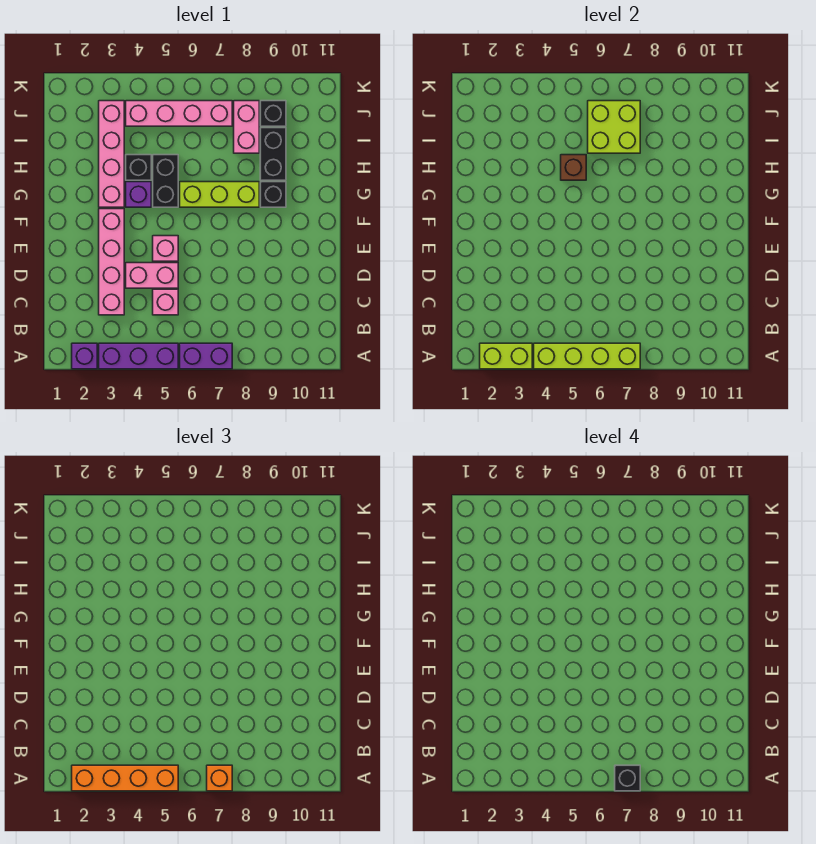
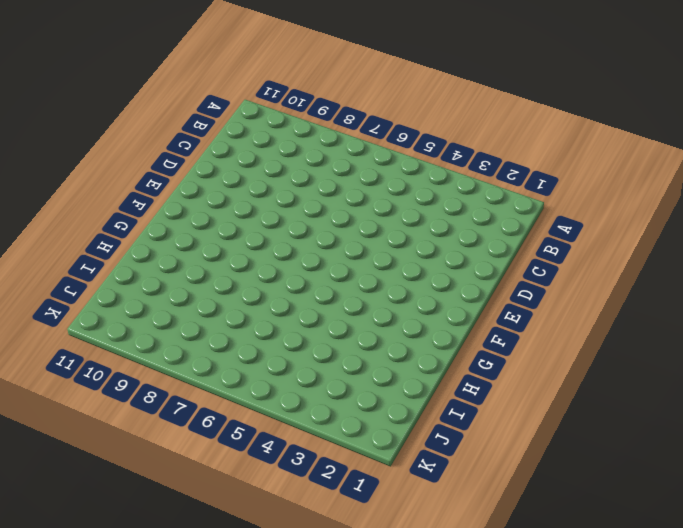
none -> purple brick A2 level 1
none -> purple brick A3:A5 level 1
none -> purple brick A6:A7 level 1

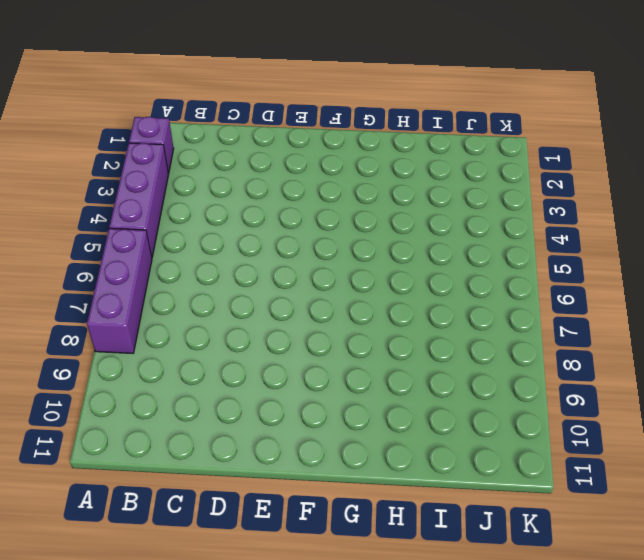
purple brick A6:A8 level 1 -> purple brick A6:A7 level 1
none -> pink brick C3:F3 level 1
none -> pink brick C5 level 1
none -> pink brick D4:D5 level 1

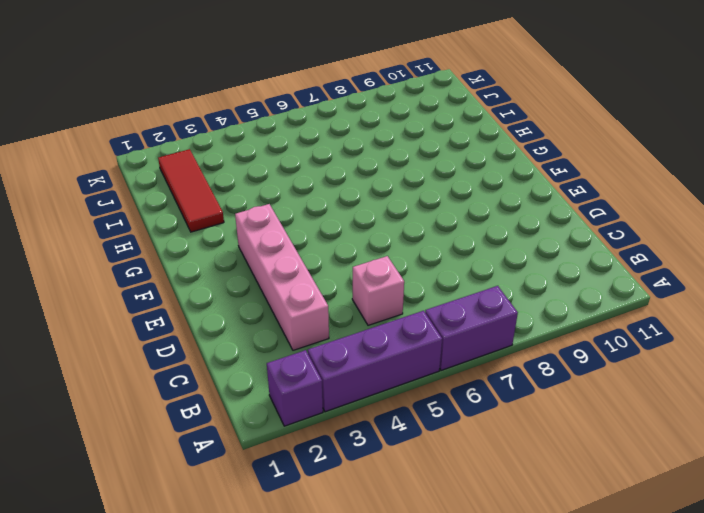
red tile H2:J2 level 1 -> none
none -> pink brick D4:D5 level 1
none -> pink brick E5 level 1
none -> pink brick G3:J3 level 1

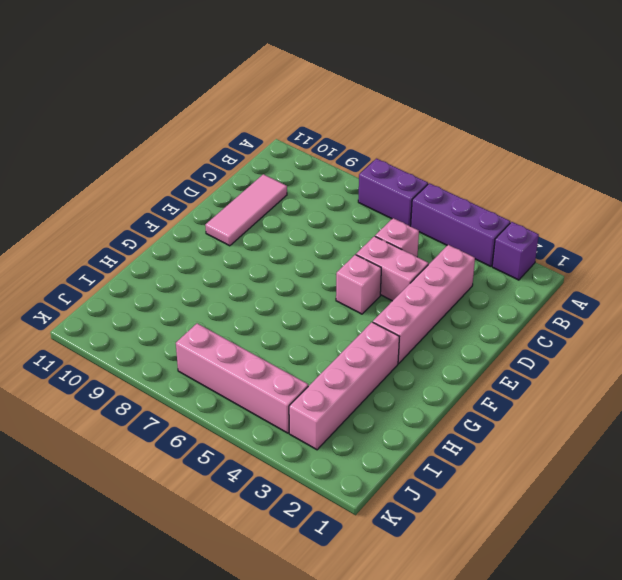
pink tile C10:E10 level 1 -> none
none -> purple brick G4 level 1
none -> black brick G5:H5 level 1
none -> lime brick G6:G8 level 1

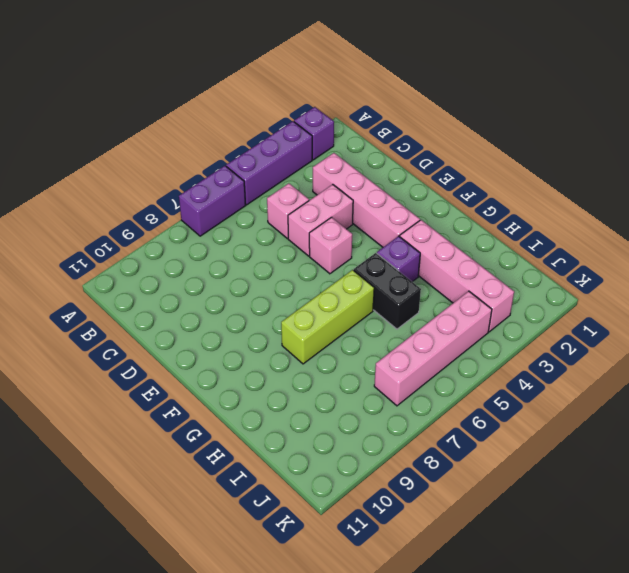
none -> black brick G9 level 1
none -> black brick H4 level 1
none -> black brick H9:I9 level 1

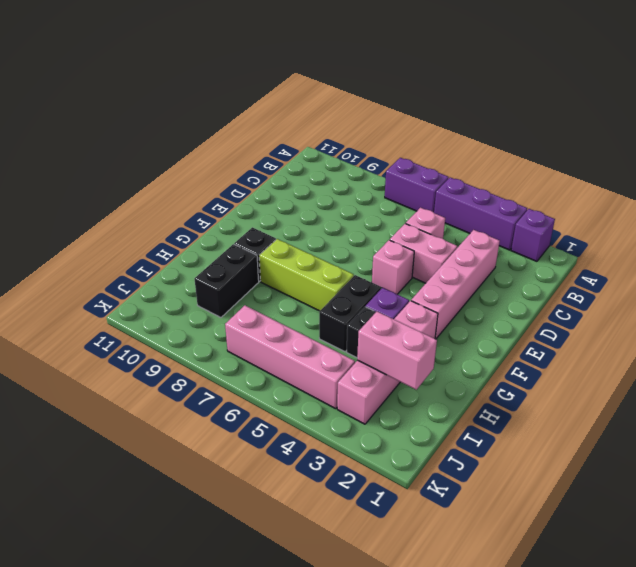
pink brick I2:I3 level 2 -> pink brick I8:J8 level 1
none -> black brick J9 level 1
none -> lime brick A2:A3 level 2
none -> lime brick A4:A7 level 2

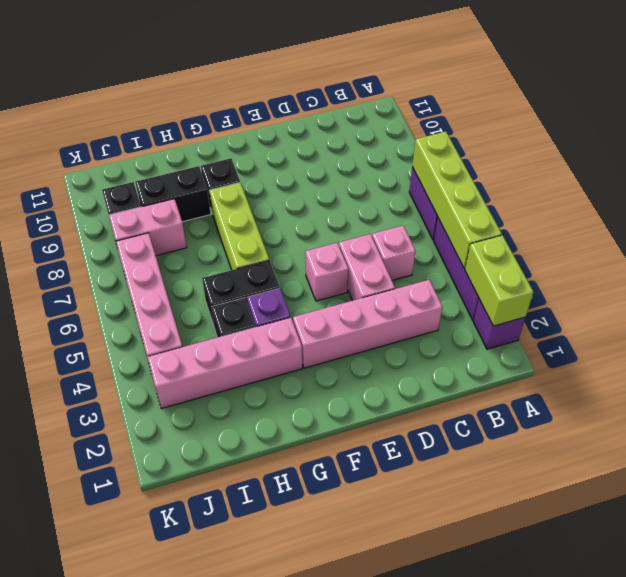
none -> brown brick H5 level 2
none -> lime brick I6:J7 level 2
none -> orange brick A2:A5 level 3

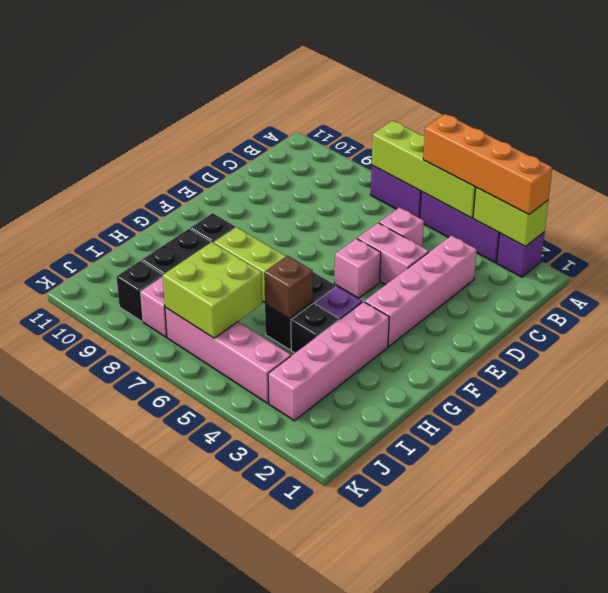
none -> orange brick A7 level 3
none -> black brick A7 level 4

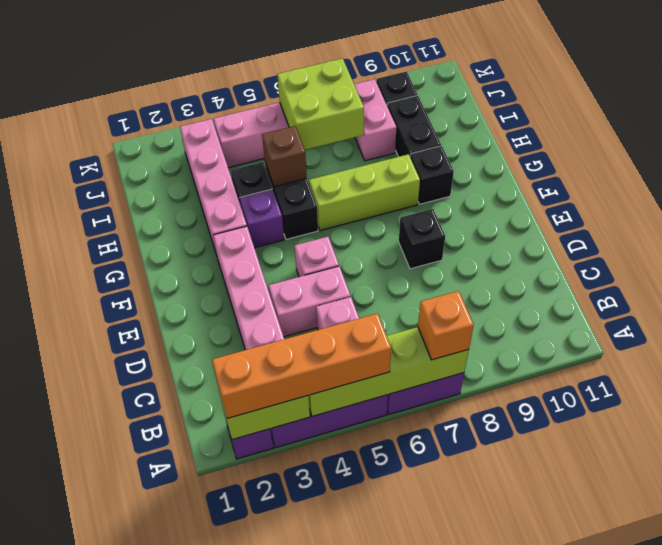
black brick E8 level 1 -> black brick A7 level 4

